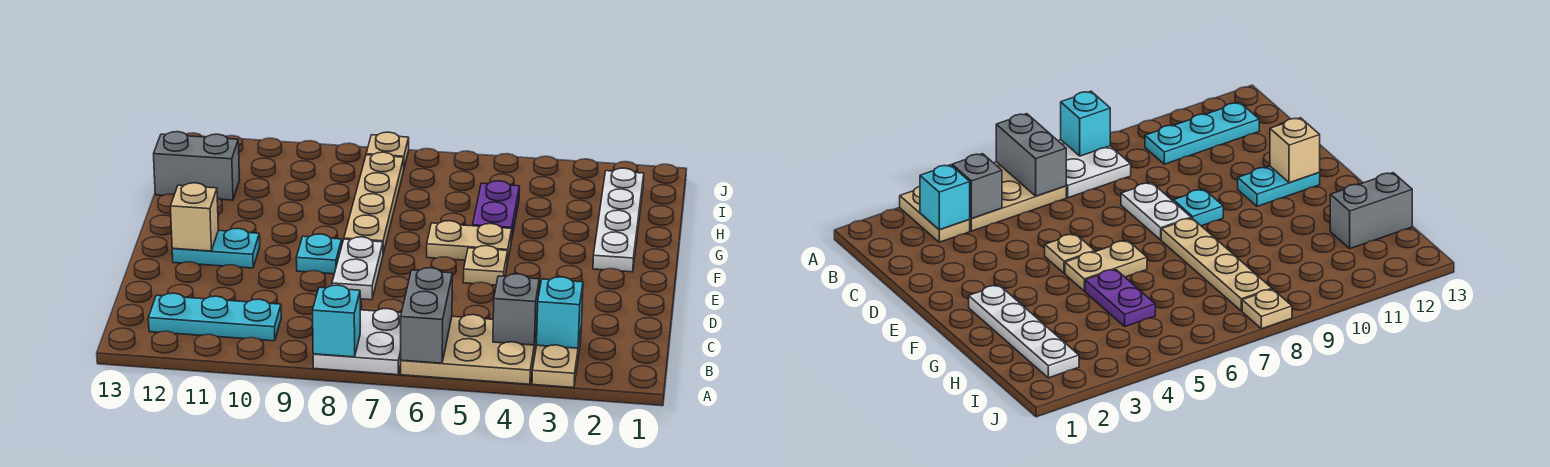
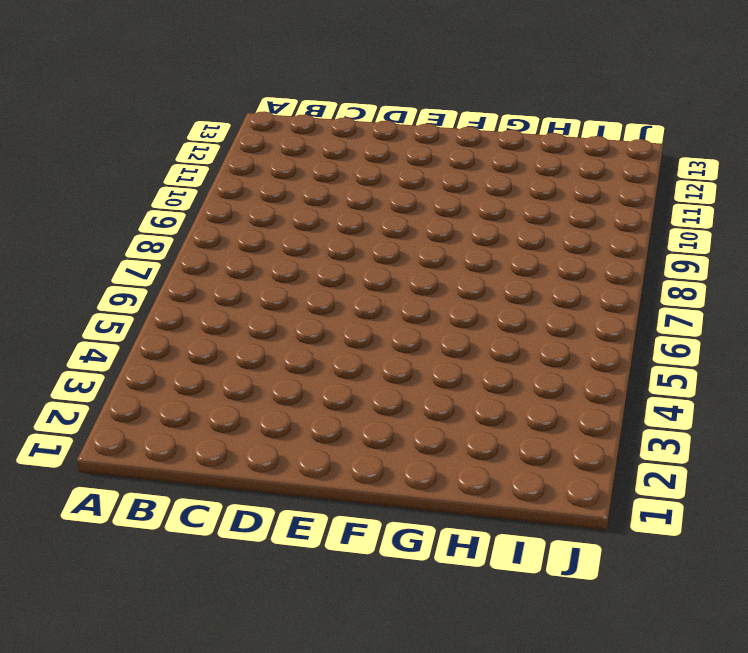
none -> tan plate A3:B3 level 1
none -> tan plate A4:B6 level 1
none -> white plate A7:B8 level 1

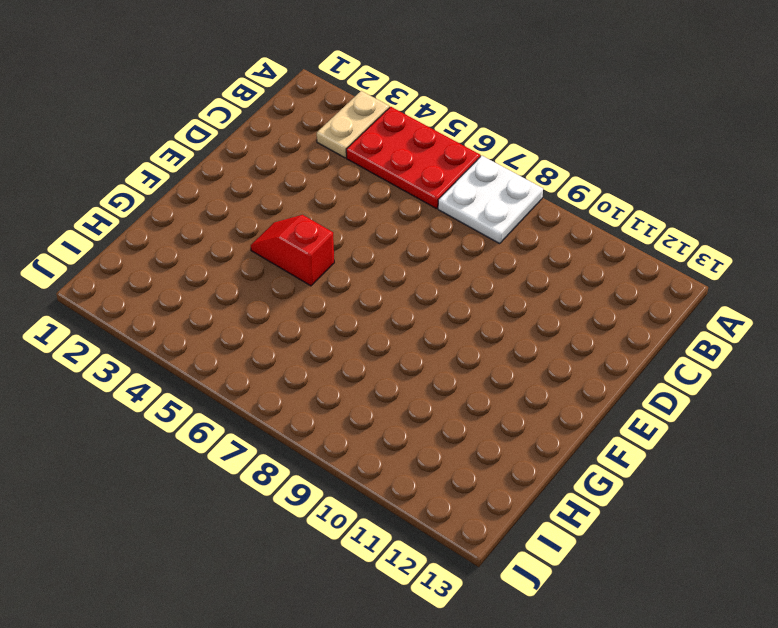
red plate A4:B6 level 1 -> tan plate A4:B6 level 1
red slope F4:F5 level 1 top 5 -> tan plate F5:F6 level 1
none -> cyan plate B10:B12 level 1
none -> white plate D8:E8 level 1
none -> tan plate E5 level 1

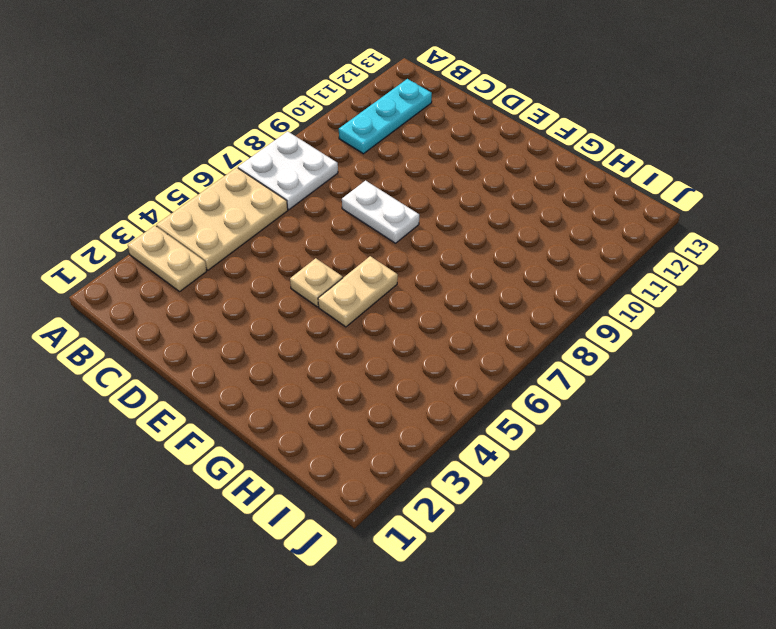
none -> cyan plate E9 level 1
none -> cyan plate E11:E12 level 1
none -> white plate F2:I2 level 1

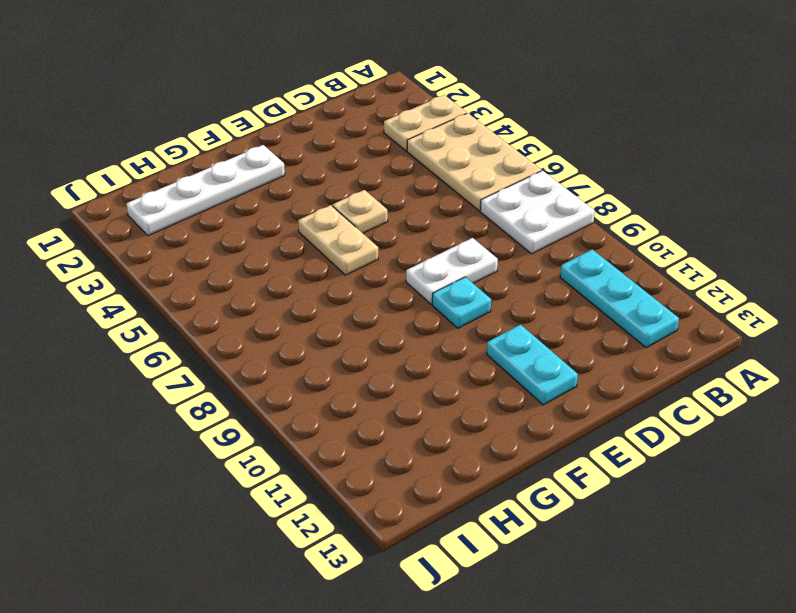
none -> tan plate F8:I8 level 1
none -> purple plate G5:H5 level 1
none -> grey brick H12:H13 level 1

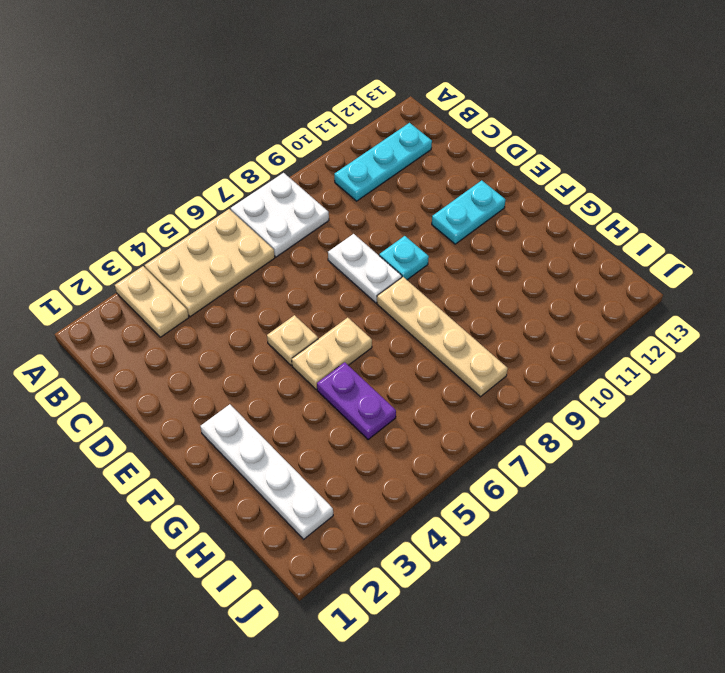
none -> grey brick H12:H13 level 1
none -> tan plate J8 level 1
none -> grey brick A6:B6 level 2

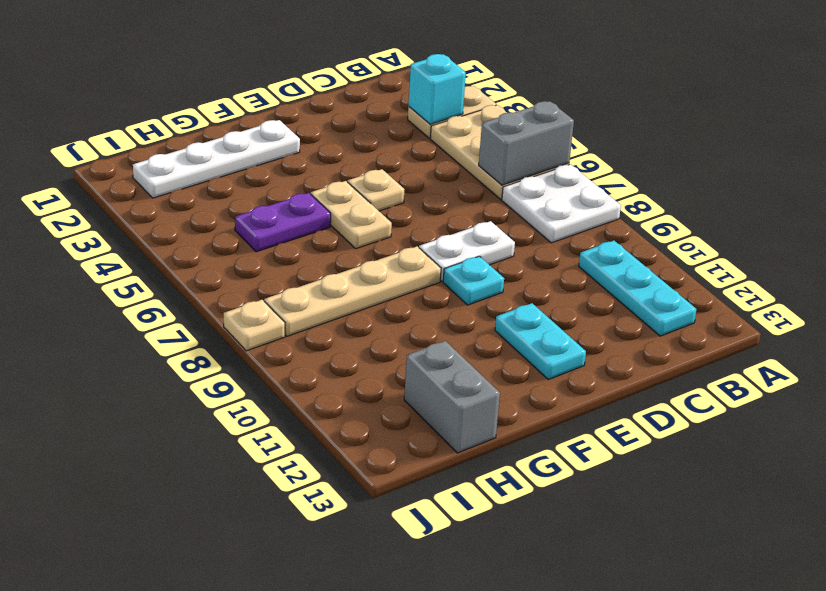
none -> cyan brick A8 level 2
none -> grey brick B4 level 2
none -> tan brick E12 level 2

